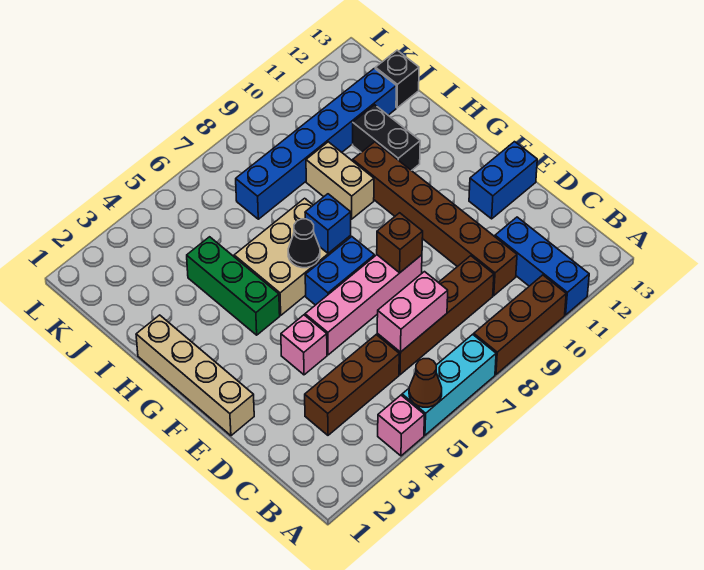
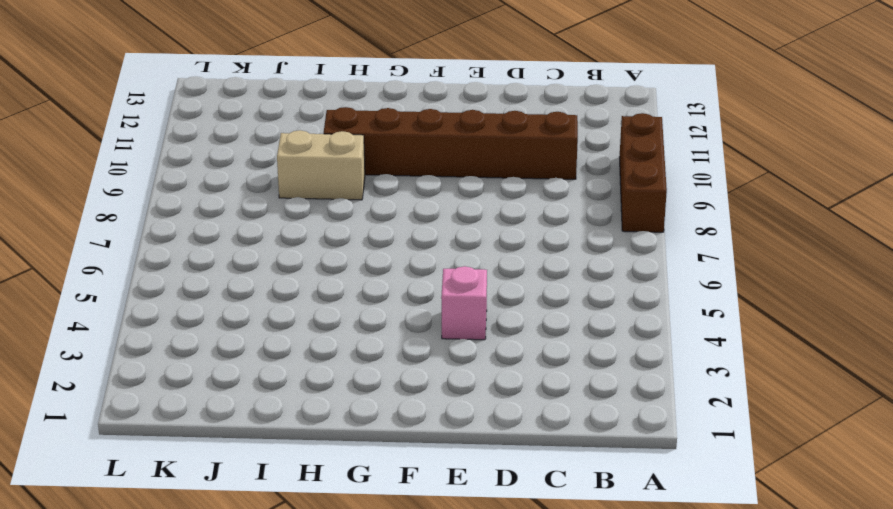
none -> pink brick A4 level 1
none -> cyan brick A5:A7 level 1
none -> blue brick A11:C11 level 1

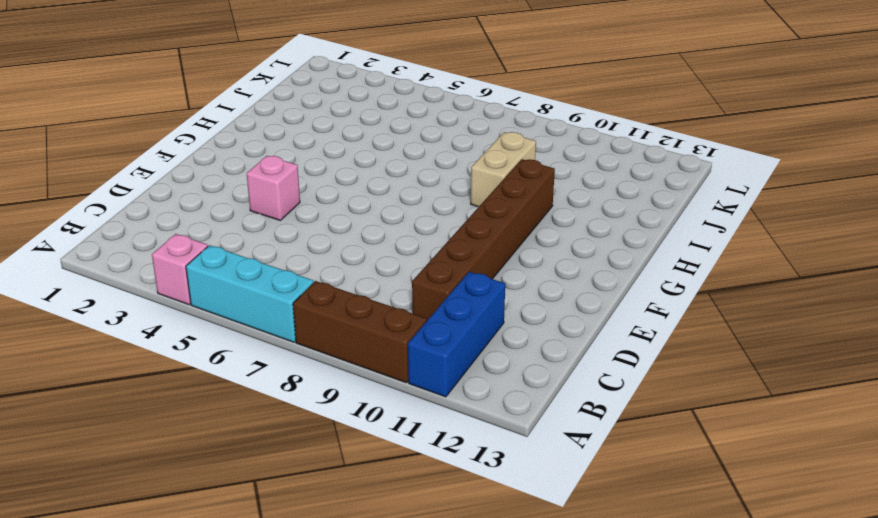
none -> brown brick C3:C5 level 1
none -> brown brick C6:C9 level 1
none -> tan brick E1:H1 level 1

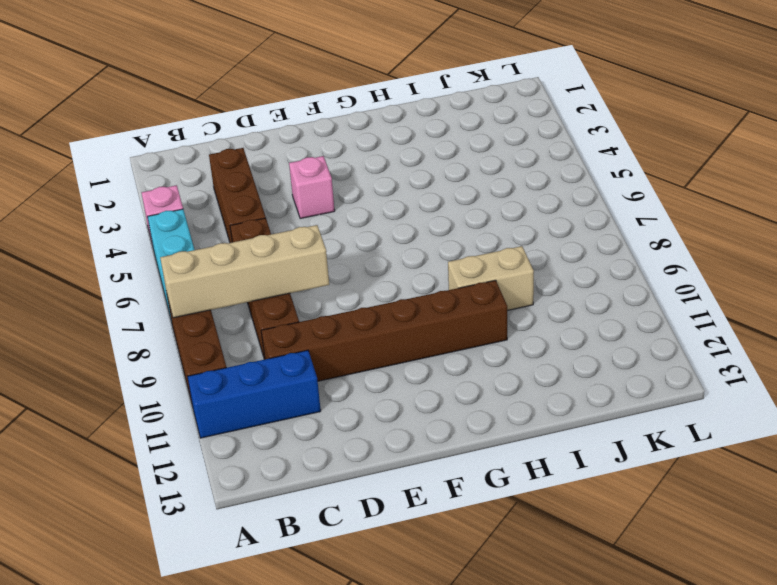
tan brick A8:D8 level 2 -> tan brick E1:H1 level 1
none -> pink brick E5:E8 level 1
none -> blue brick E12:E13 level 1
none -> blue brick F6:F7 level 1

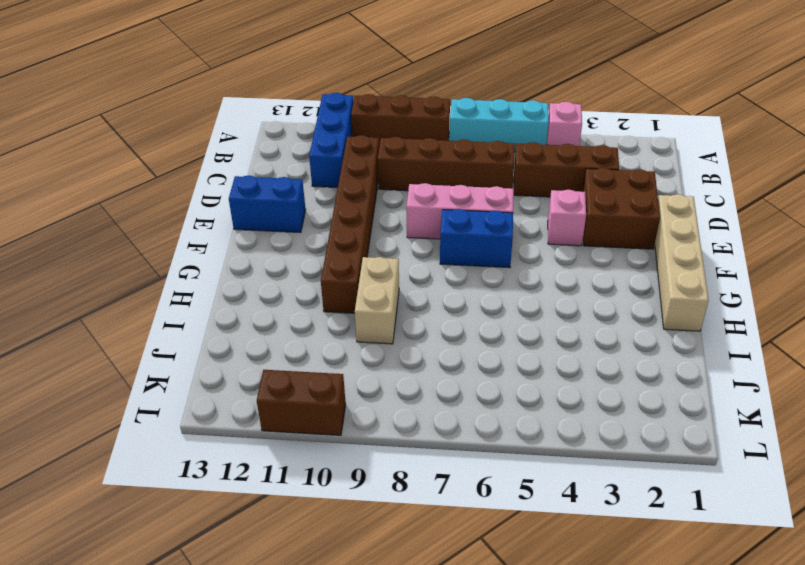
brown brick D2:E3 level 1 -> none
pink brick E6:E8 level 1 -> pink brick E5:E8 level 1
brown brick L10:L11 level 1 -> none
none -> green brick G4:I4 level 1
none -> tan brick G5:H7 level 1
none -> black brick H11:I11 level 1

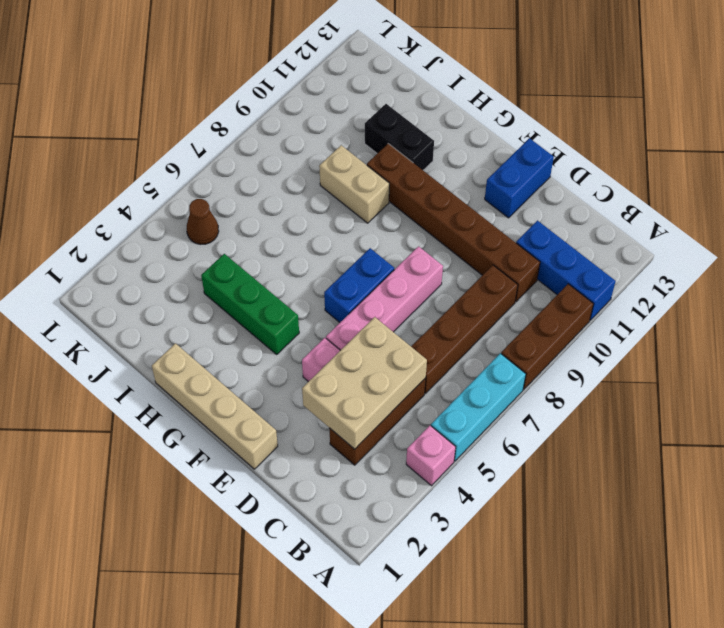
tan brick C3:D5 level 2 -> tan brick G5:H7 level 1
brown cone K5 level 1 -> brown cone A5 level 2
none -> blue brick J7:J12 level 1
none -> black brick J13 level 1
none -> pink brick C6:C7 level 2

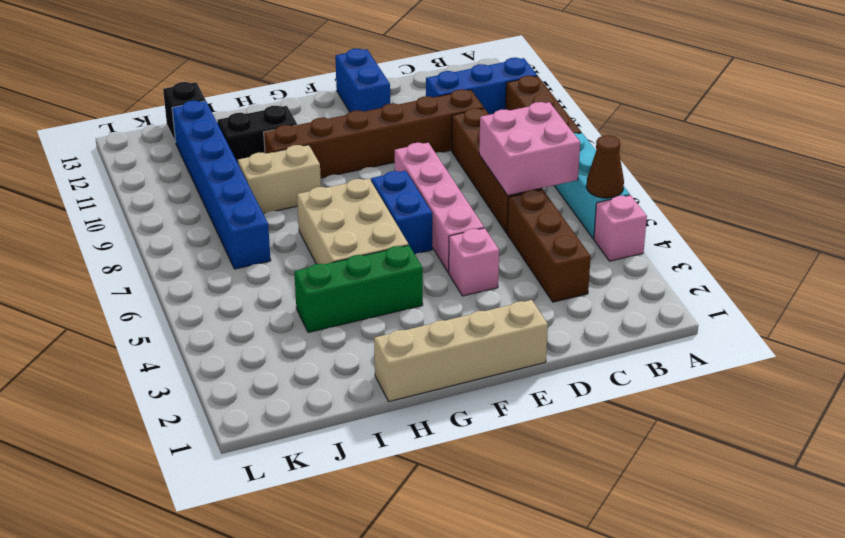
pink brick B6:C7 level 2 -> pink brick C6:C7 level 2
none -> brown brick E8 level 2
none -> black cone G6 level 2
none -> blue brick G7 level 2

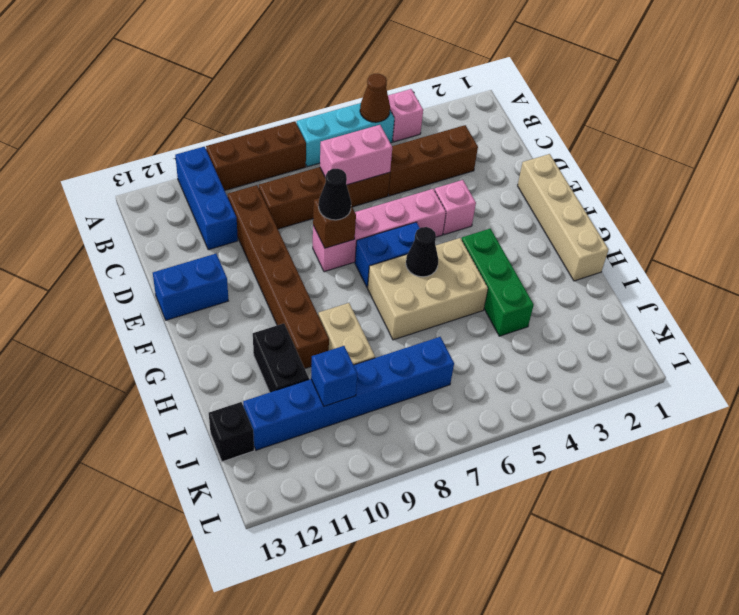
black cone E8 level 3 -> none
blue brick J10 level 2 -> blue brick G7 level 2

